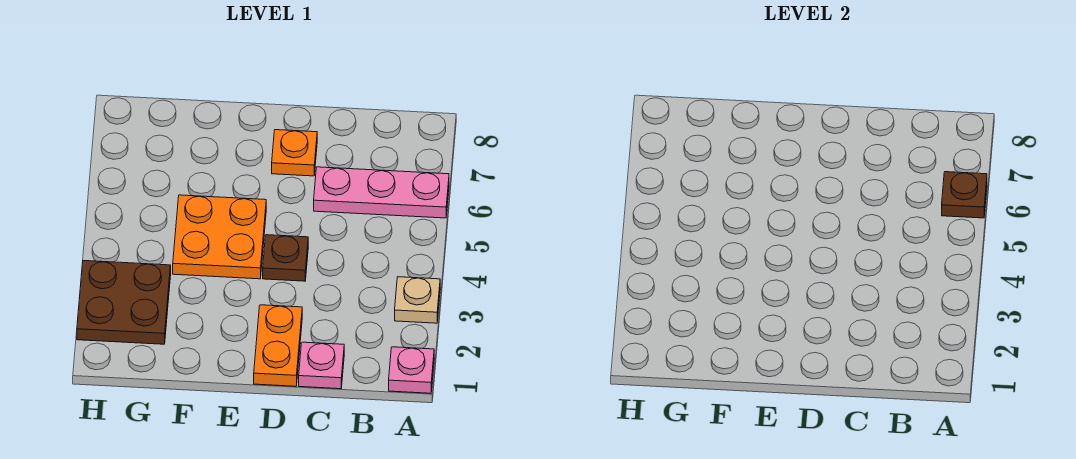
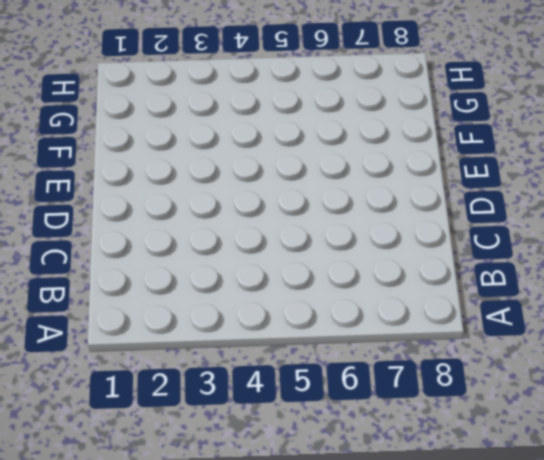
none -> pink plate A1 level 1
none -> tan plate A3 level 1

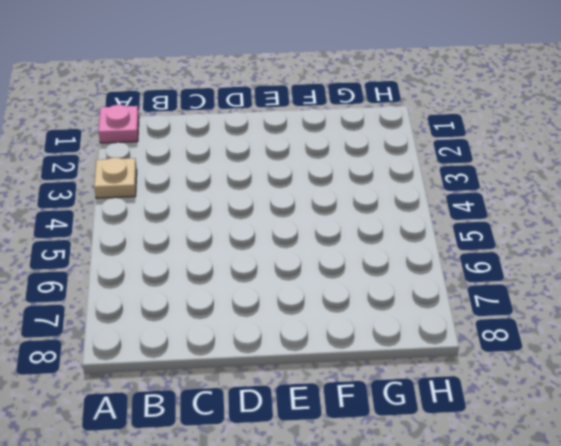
none -> pink plate A6:C6 level 1
none -> pink plate C1 level 1

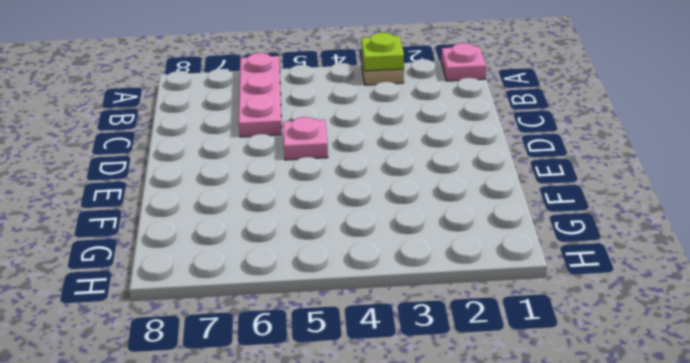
lime plate A3 level 2 -> none
pink plate D5 level 1 -> pink plate C1 level 1
none -> orange plate D1:D2 level 1
none -> brown plate D4 level 1

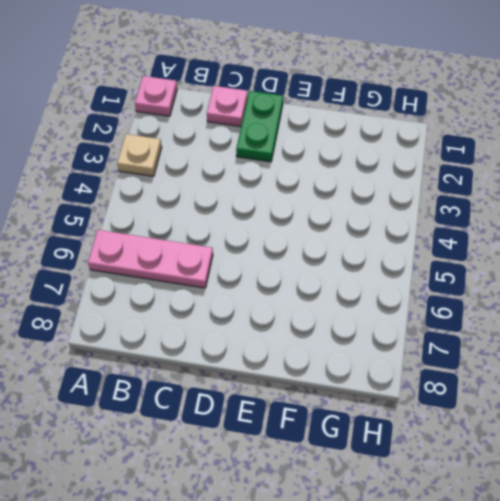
green plate D1:D2 level 1 -> orange plate D1:D2 level 1
none -> brown plate D4 level 1
none -> orange plate D7 level 1

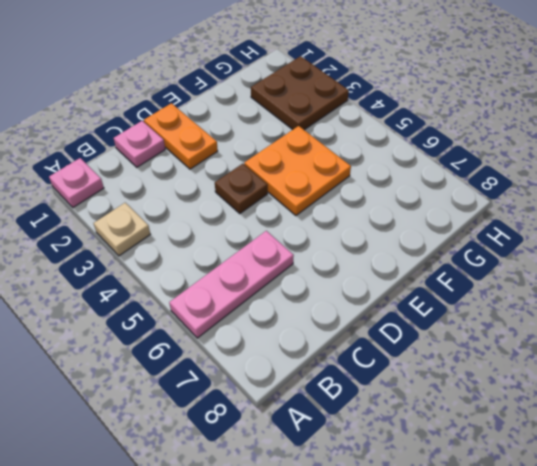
none -> orange plate D7 level 1
none -> brown plate A6 level 2

